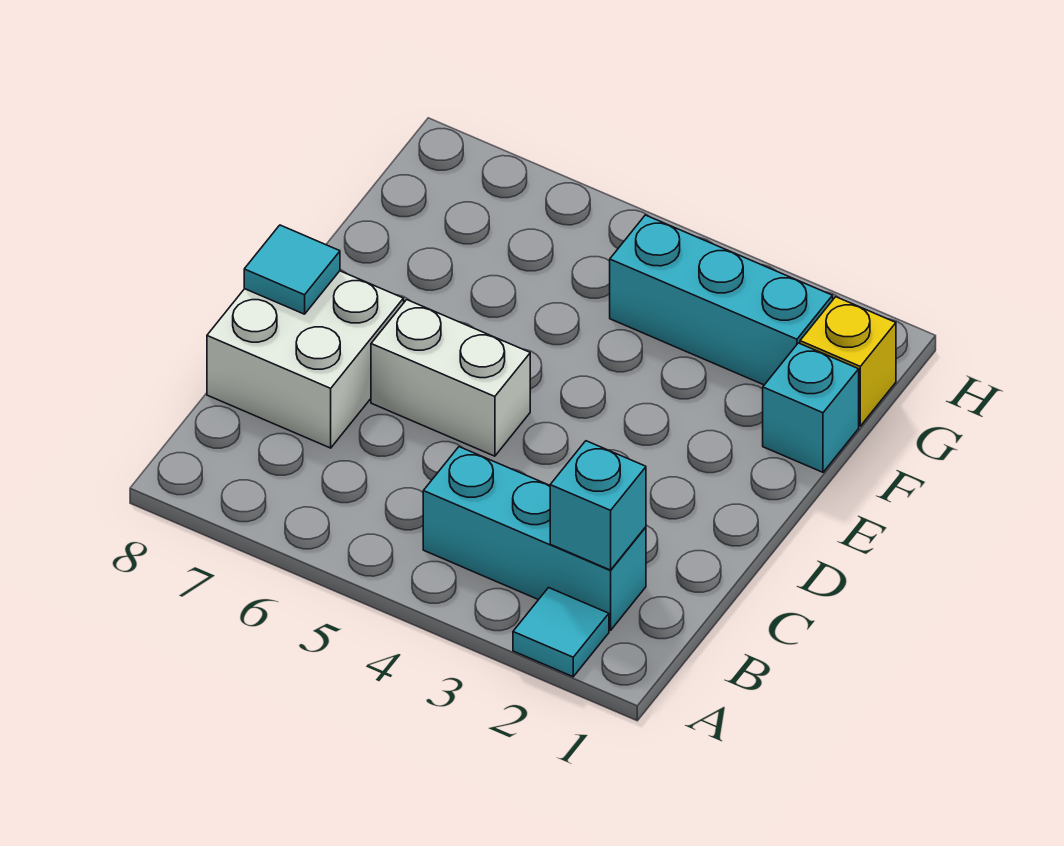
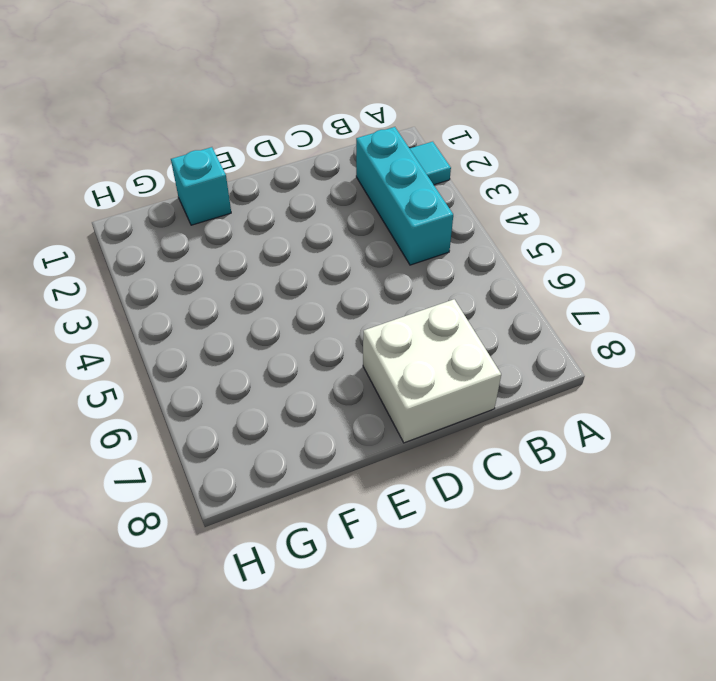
none -> white brick D5:D6 level 1
none -> yellow brick G1 level 1

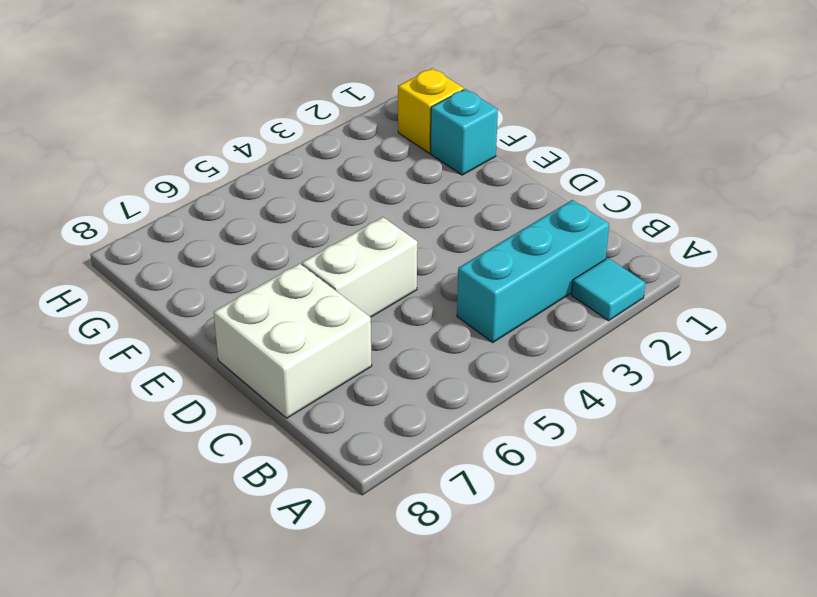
none -> cyan brick G2:G4 level 1
none -> cyan brick B2 level 2

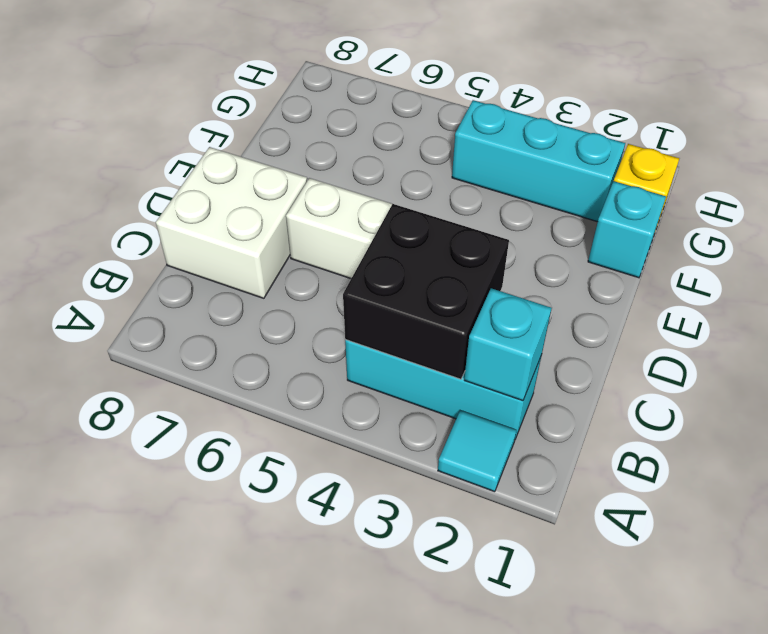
black brick B3:C4 level 2 -> none
none -> cyan tile D8 level 2

